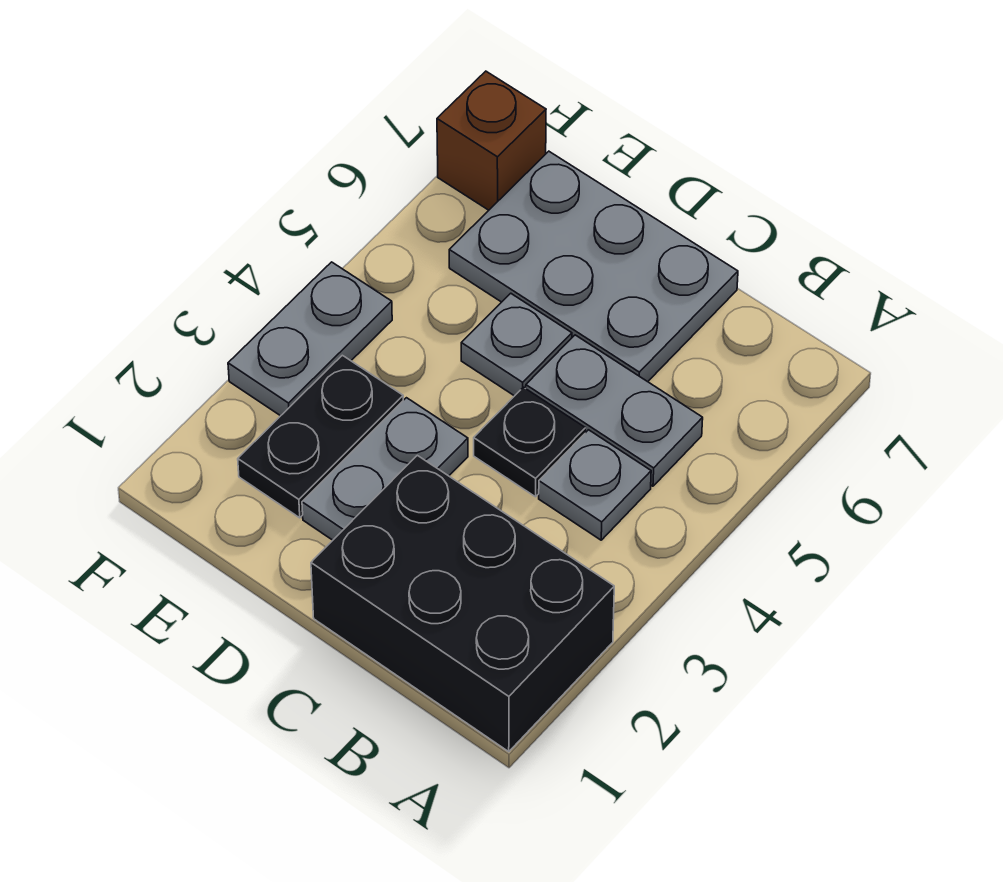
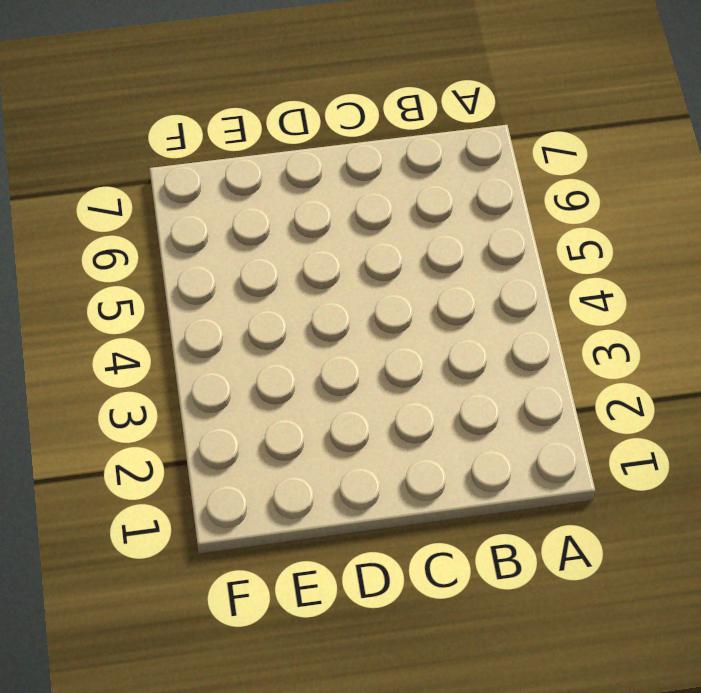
none -> black brick A1:C2 level 1
none -> grey plate B4 level 1

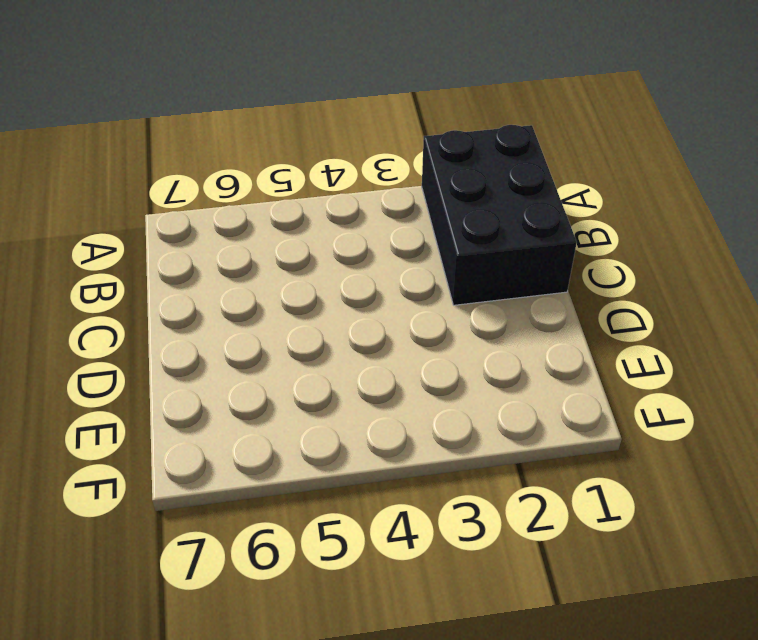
none -> grey plate B4 level 1
none -> grey plate B5:C5 level 1

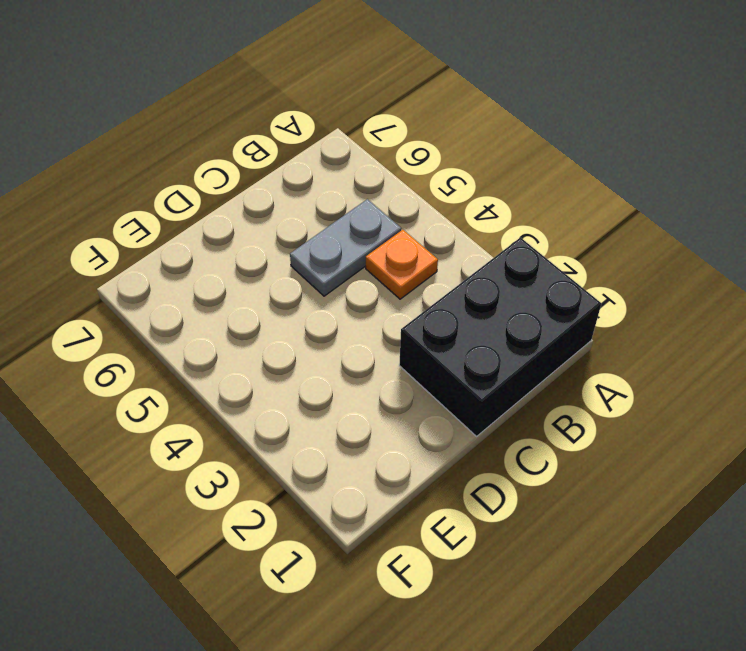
orange plate B4 level 1 -> grey plate B4 level 1
none -> black plate C4 level 1
none -> grey plate C6:E7 level 1

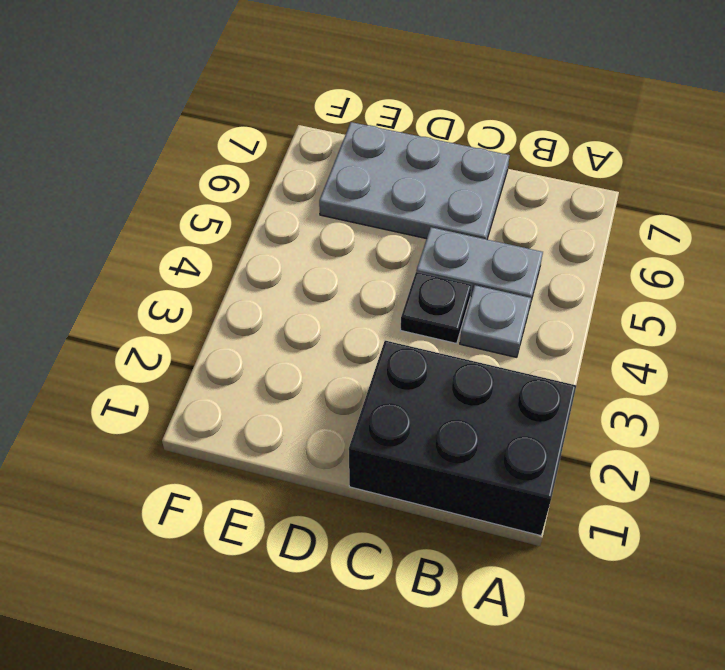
none -> grey plate D2:D3 level 1
none -> grey plate D5 level 1

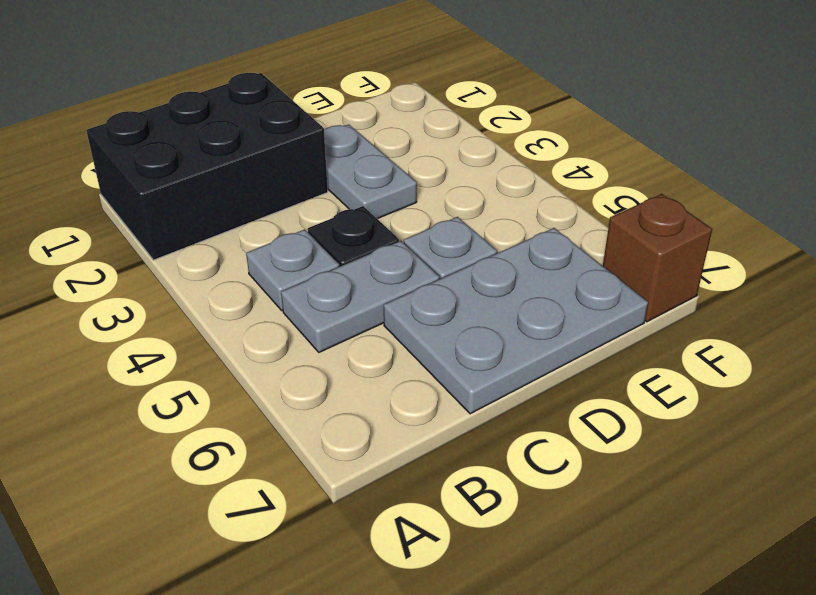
none -> black plate E2:E3 level 1
none -> grey plate F3:F4 level 1

